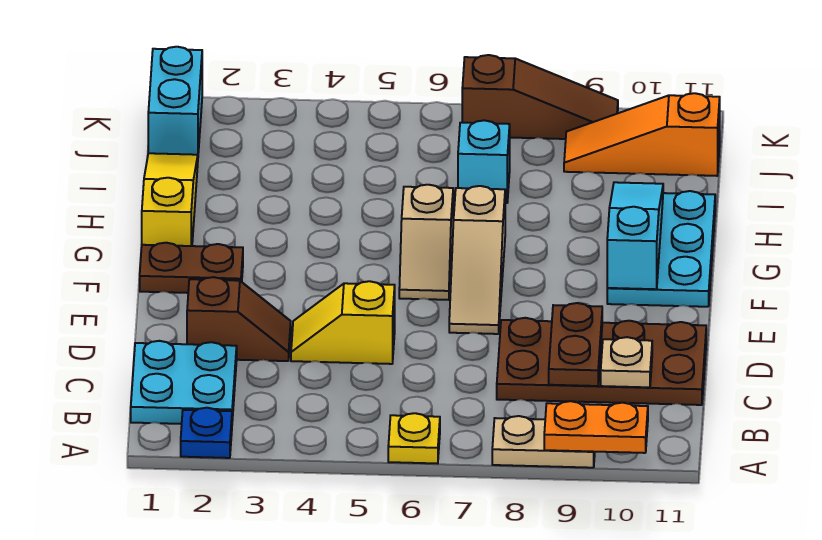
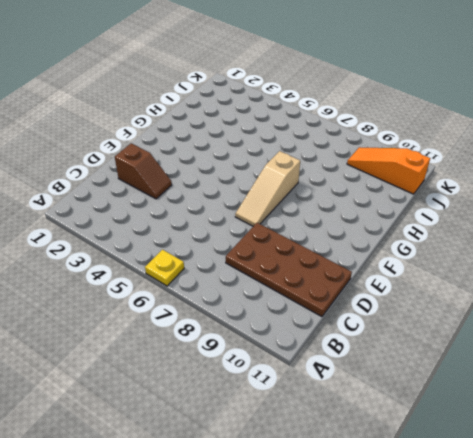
none -> blue plate A2 level 1
none -> tan plate A8:A9 level 1
none -> cyan plate B1:C2 level 1

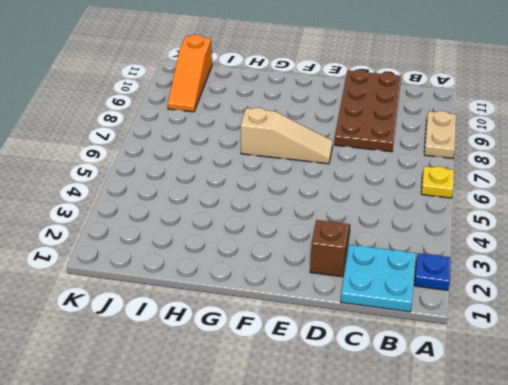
none -> yellow slope D4:D5 level 1 top 5
none -> brown plate F1:F2 level 1
none -> tan slope F6:G6 level 1 top G

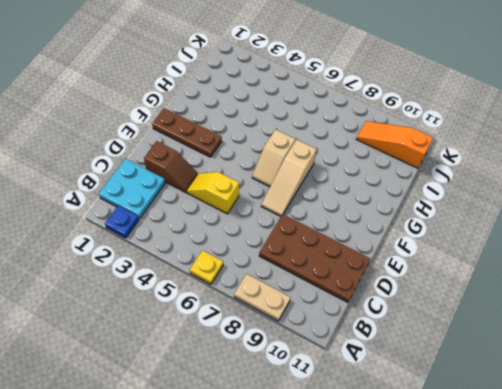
brown plate F1:F3 level 1 -> brown plate F1:F2 level 1
none -> cyan plate F10:H11 level 1
none -> yellow slope G1:I1 level 1 top G
none -> cyan brick I7 level 1

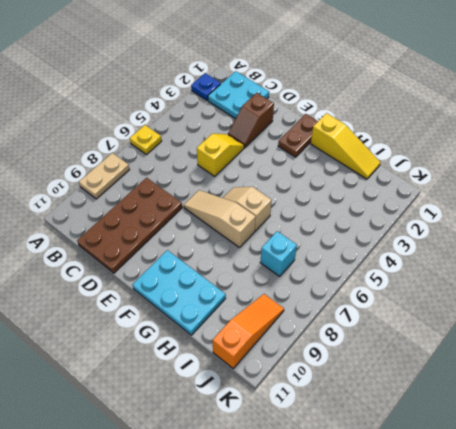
none -> cyan brick J1:K1 level 1
none -> brown slope K7:K9 level 1 top 7
none -> orange plate A9:A10 level 2

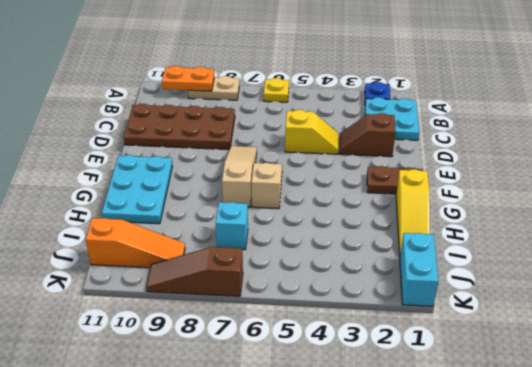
none -> brown plate C9:D9 level 2
none -> tan plate C10 level 2
none -> cyan slope F10:H10 level 2 top F

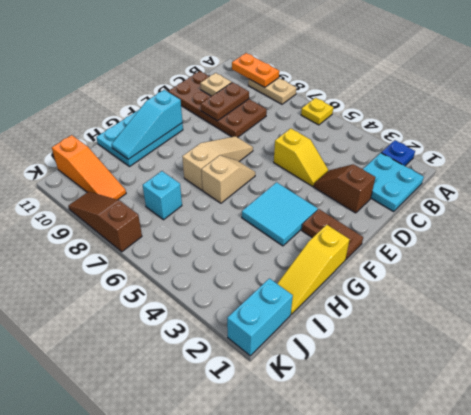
cyan tile F3:G4 level 1 -> none

